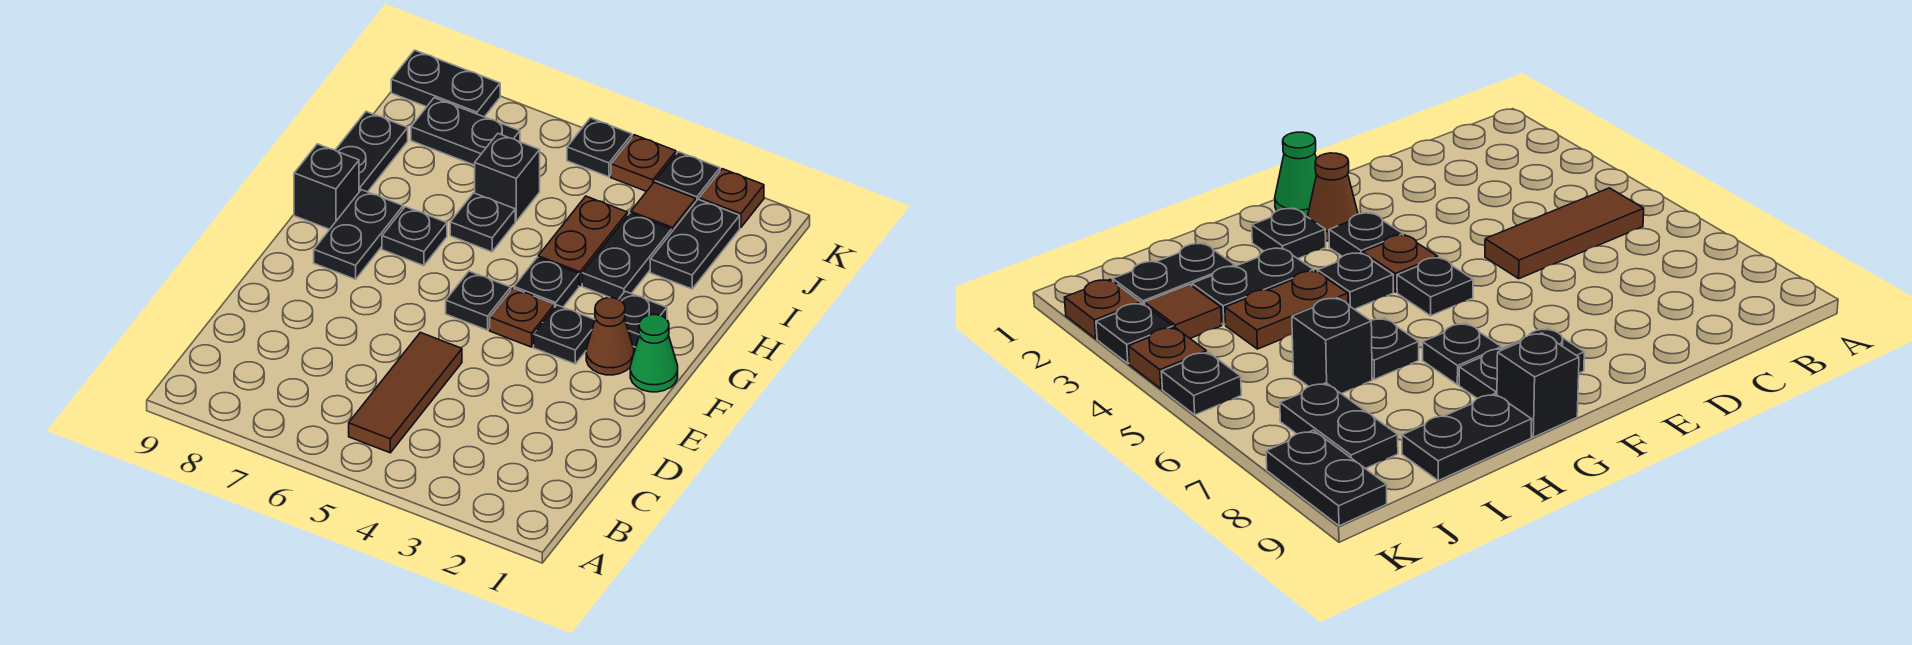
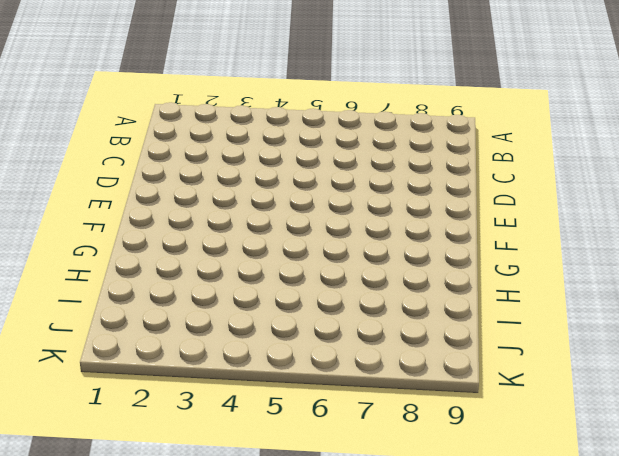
none -> brown tile B5:D5 level 1
none -> green cone F1 level 1
none -> brown cone F2 level 1

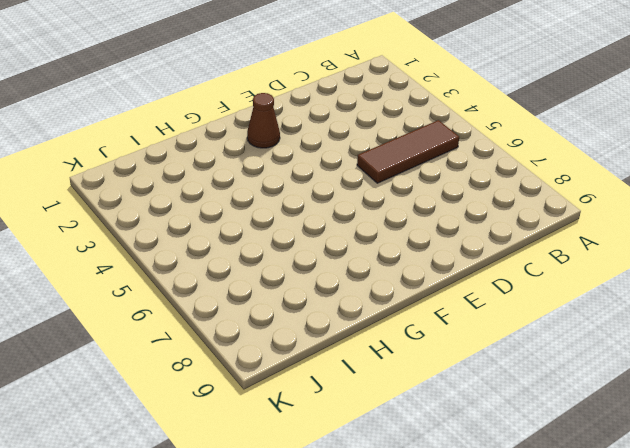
none -> green cone F1 level 1
none -> black plate F3 level 1
none -> brown plate F4 level 1

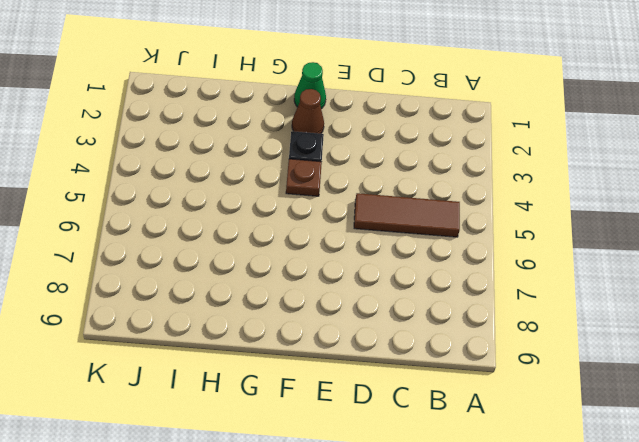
none -> black plate F5 level 1
none -> black plate F8:G8 level 1
none -> black plate G2 level 1

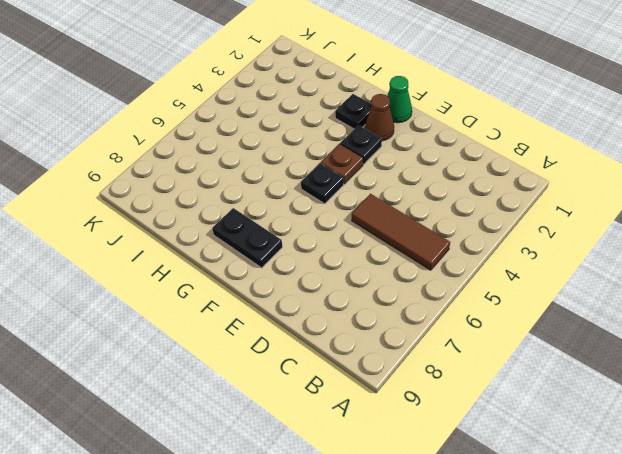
none -> black plate G4 level 1
none -> black plate G7 level 1
none -> black brick G9 level 1

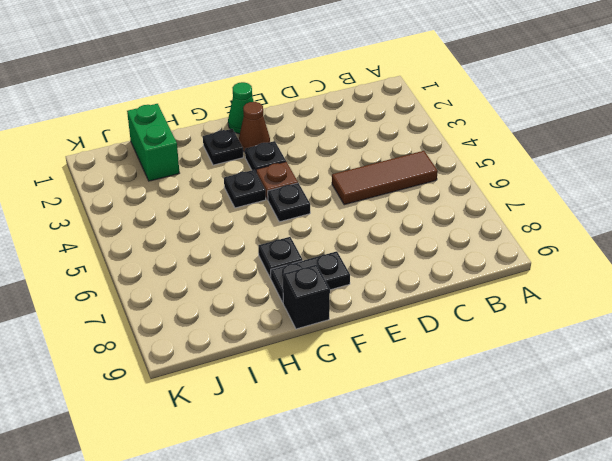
green brick I1:I2 level 1 -> black plate I2:J2 level 1
none -> black plate H3:I3 level 1
none -> brown plate H4:I4 level 1
none -> black plate H6 level 1

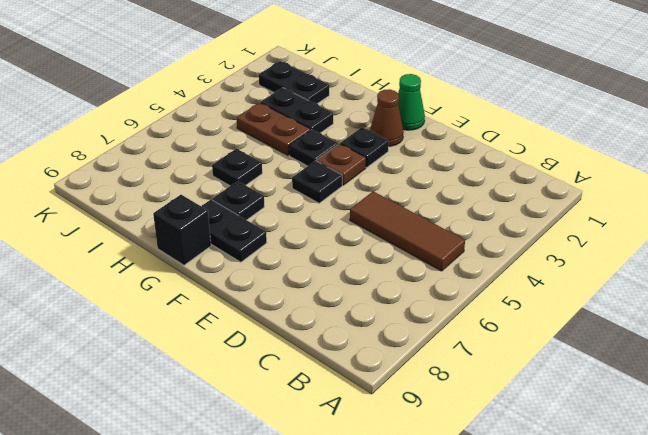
none -> black plate G2 level 1
none -> black plate H9:I9 level 1
none -> black brick I6 level 1

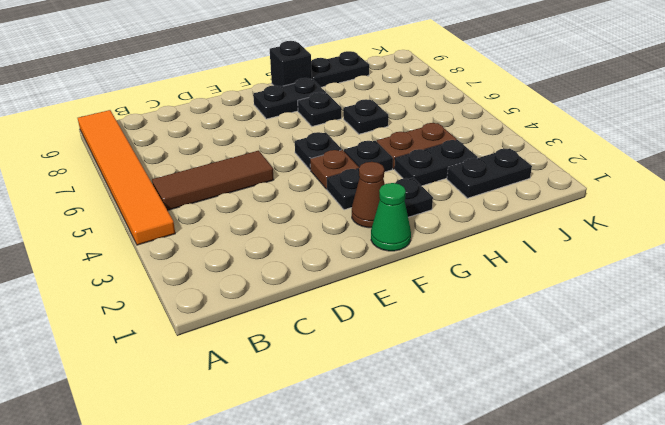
orange tile A4:A9 level 1 -> none
none -> black brick I6 level 1
none -> brown tile J3 level 1
none -> black plate J7:J8 level 1

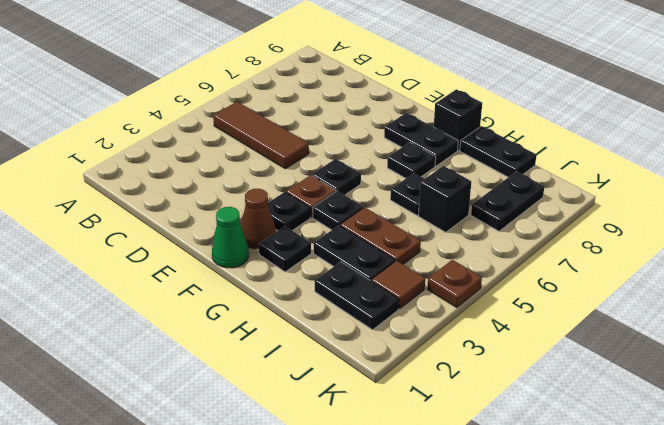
none -> brown plate K2 level 1
none -> black plate K3 level 1
none -> black plate K5 level 1

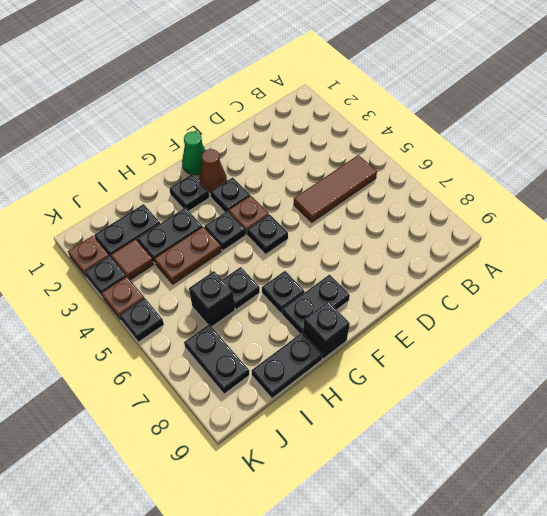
none -> black plate K8:K9 level 1

